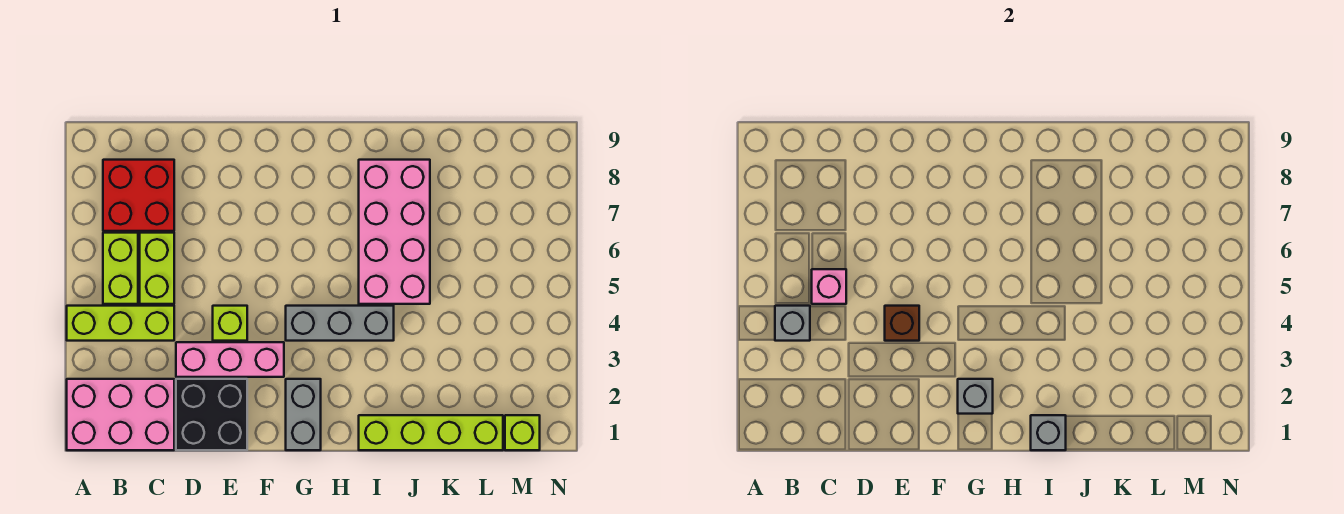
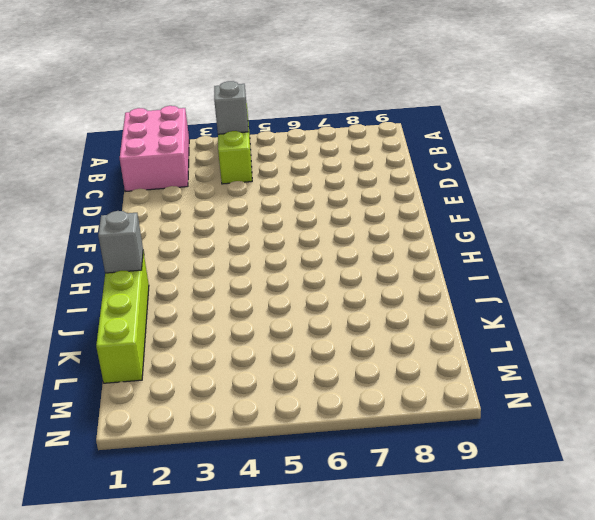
none -> lime brick B5:B6 level 1
none -> red brick B7:C8 level 1
none -> lime brick C5:C6 level 1

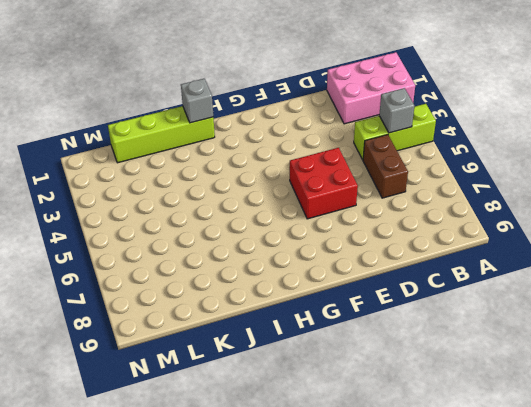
brown brick C5:C6 level 1 -> lime brick C5:C6 level 1
red brick E5:F6 level 1 -> red brick B7:C8 level 1
none -> lime brick B5:B6 level 1
none -> black brick D1:E2 level 1
none -> pink brick D3:F3 level 1

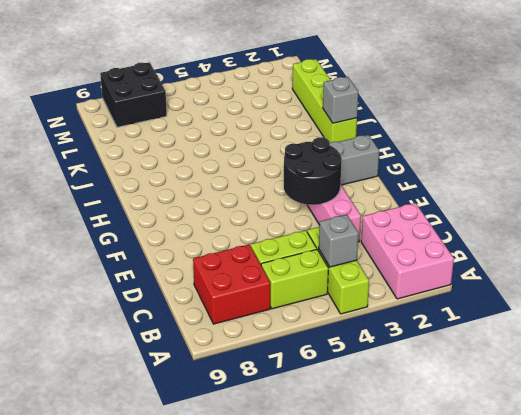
black round brick E3:F4 level 2 -> brown brick E4 level 2
black brick M7:N8 level 1 -> black brick D1:E2 level 1
none -> lime brick E4 level 1
none -> grey brick G4:I4 level 1
none -> pink brick I5:J8 level 1

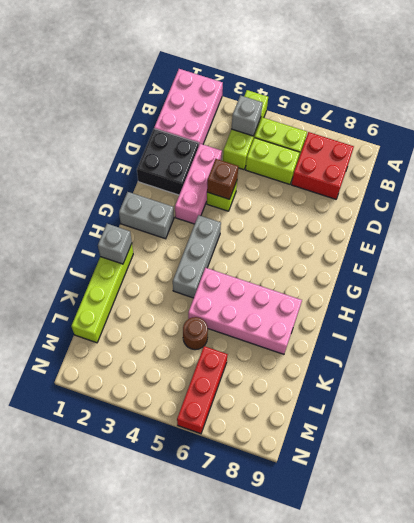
brown round brick K5 level 1 -> none
red brick L6:N6 level 1 -> none
none -> lime brick M1 level 1
none -> pink brick C5 level 2
none -> grey brick G2 level 2

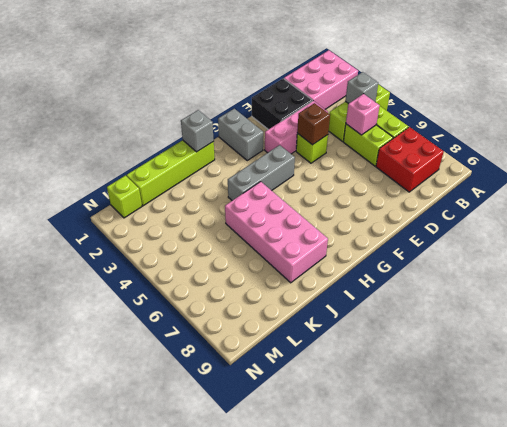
none -> grey brick G2 level 2

